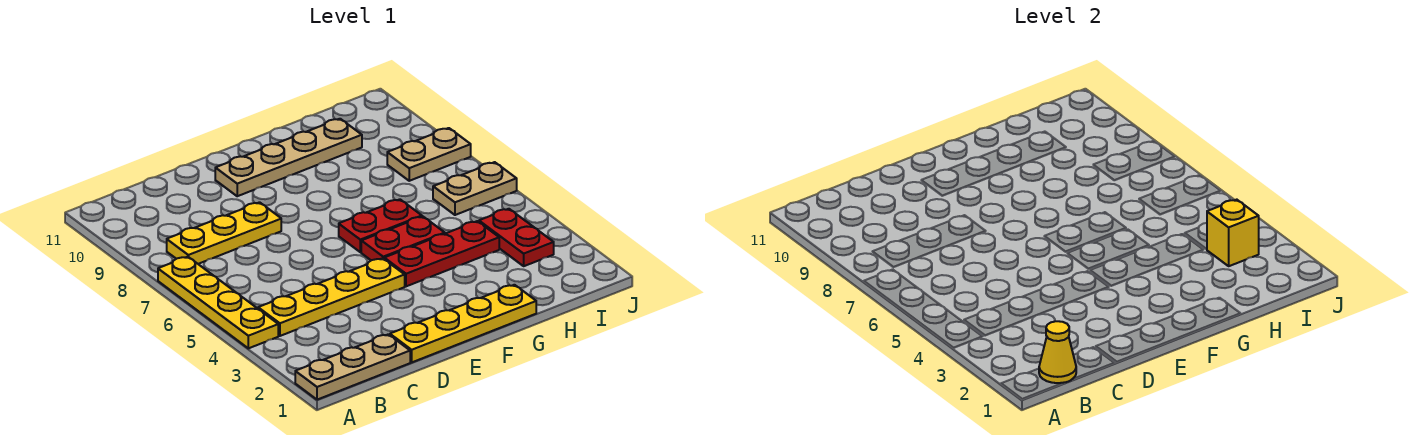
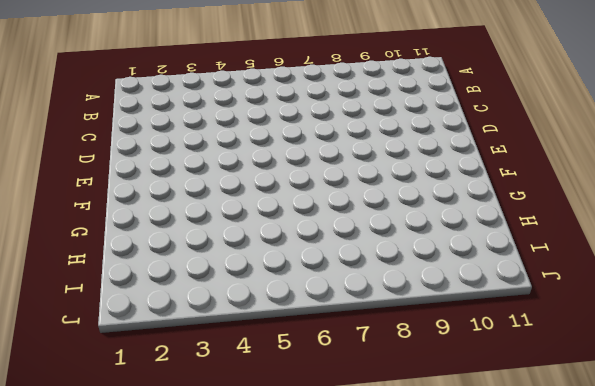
none -> tan plate A1:C1 level 1
none -> yellow plate A4:A7 level 1
none -> yellow plate B4:E4 level 1

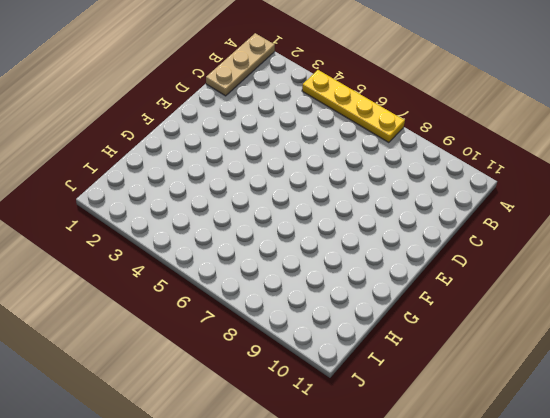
none -> yellow plate B4:E4 level 1
none -> yellow plate B8:D8 level 1
none -> yellow plate D1:G1 level 1

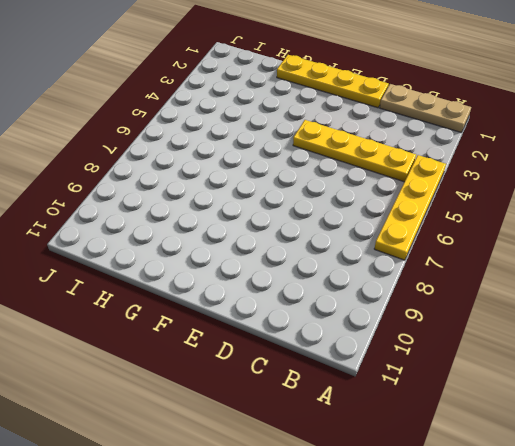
none -> yellow plate B8:D8 level 1
none -> tan plate E10:H10 level 1
none -> red plate F4:H4 level 1

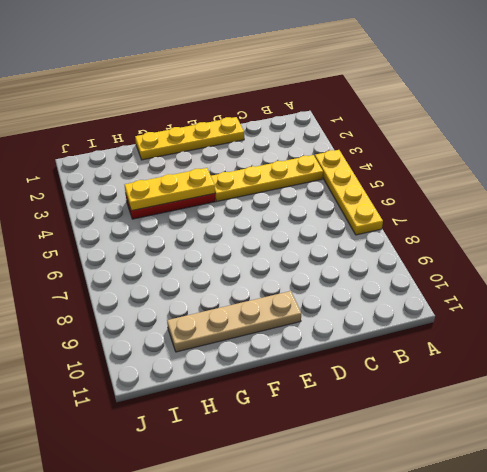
yellow plate F4:H4 level 2 -> yellow plate B8:D8 level 1
none -> tan plate A1:C1 level 1
none -> red plate F5:G5 level 1
none -> red plate F6:G6 level 1

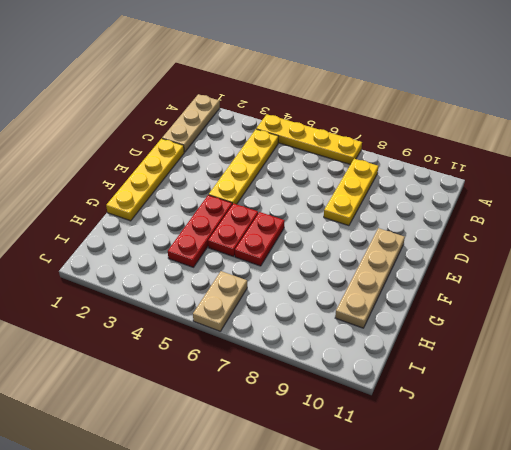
none -> red plate I3:I4 level 1
none -> tan plate I8:J8 level 1
none -> yellow cone B1 level 2

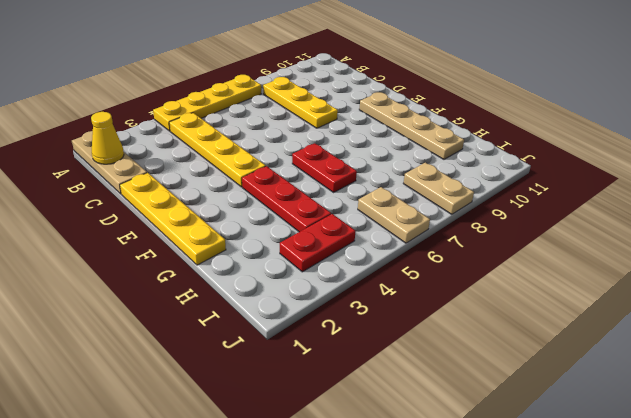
none -> red plate F5:G5 level 1
none -> yellow brick I3 level 2

